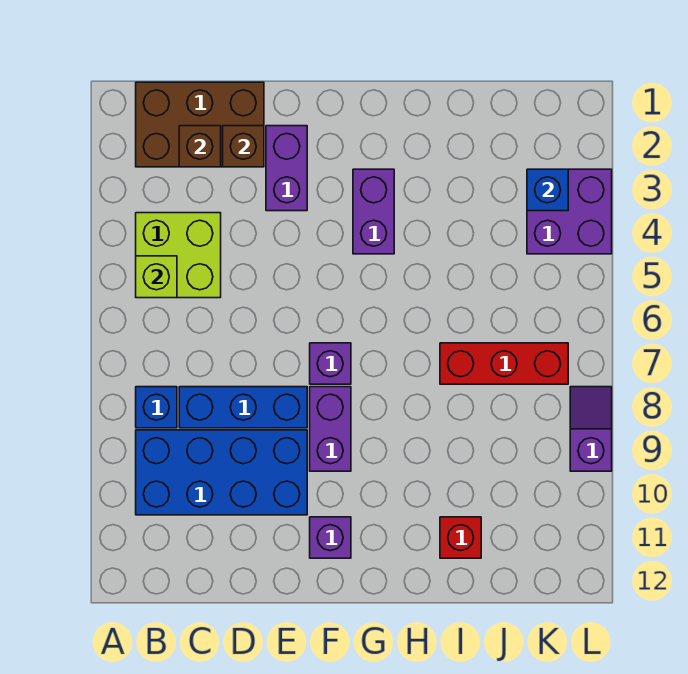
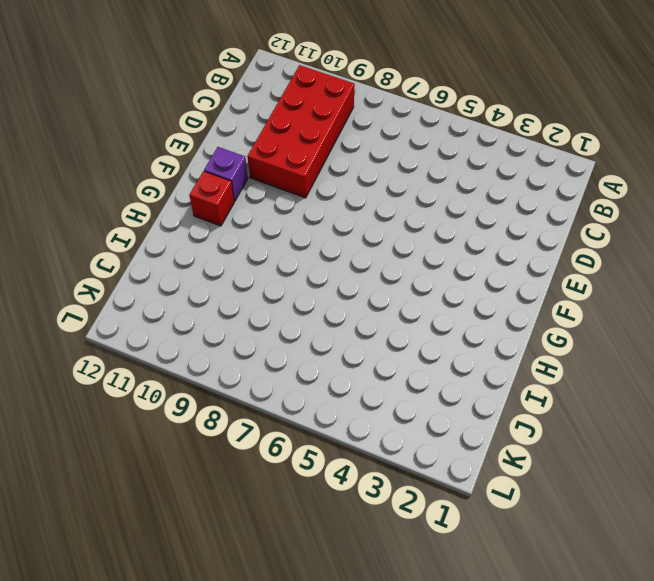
red brick B9:E10 level 1 -> blue brick B9:E10 level 1
red brick G11 level 1 -> red brick I11 level 1
none -> brown brick B1:D2 level 1
none -> lime brick B4:C5 level 1
none -> blue brick B8 level 1

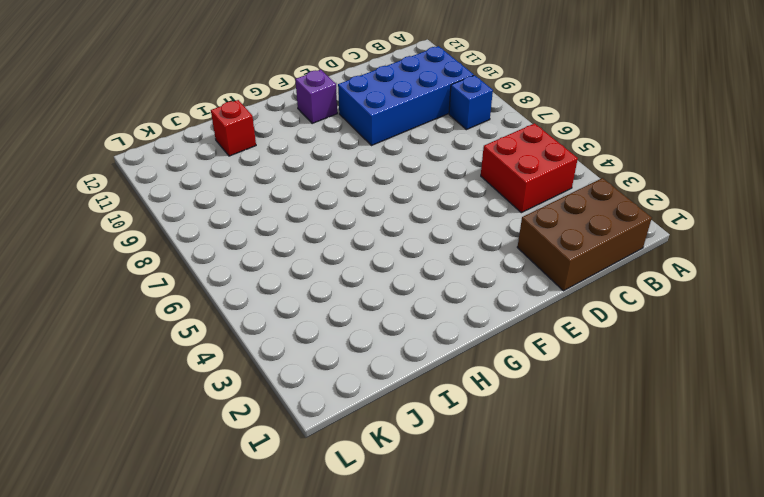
red brick B4:C5 level 1 -> lime brick B4:C5 level 1
none -> blue brick C8:E8 level 1
none -> purple brick E2:E3 level 1
none -> purple brick F7 level 1

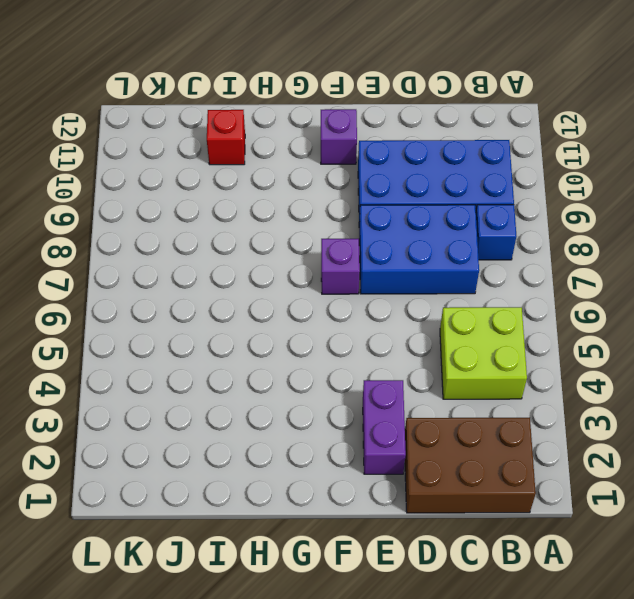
blue brick C7:E8 level 1 -> blue brick C8:E8 level 1
none -> purple brick F8:F9 level 1
none -> purple brick G3:G4 level 1
none -> red brick I7:K7 level 1

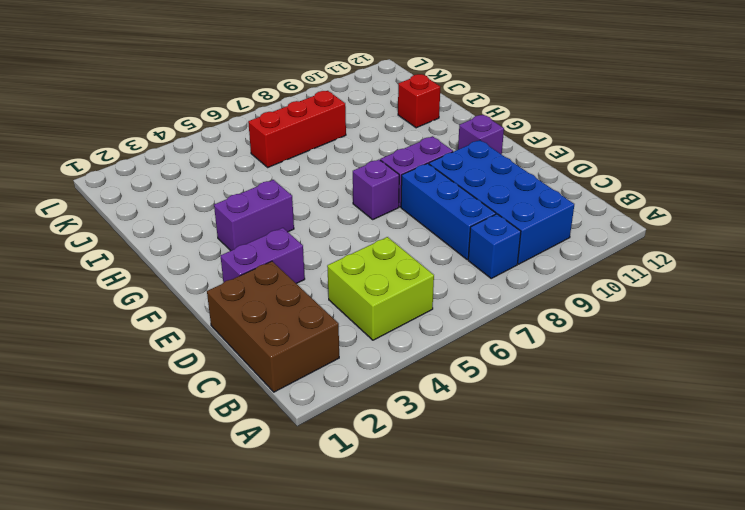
red brick J6:J8 level 1 -> red brick I7:K7 level 1
none -> purple brick K3:L4 level 1
none -> purple slope L8:L9 level 1 top 9
none -> lime brick B5 level 2

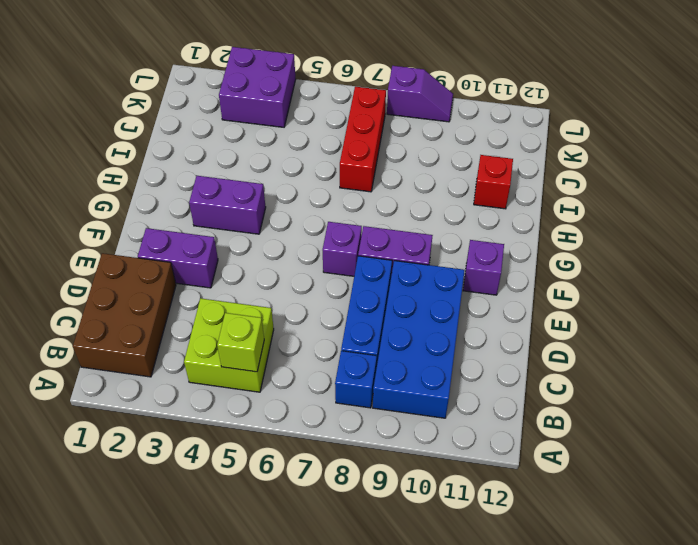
purple slope L8:L9 level 1 top 8 -> purple slope L8:L9 level 1 top 9
none -> brown brick C2 level 2
none -> brown brick D2 level 2
none -> blue brick K3 level 2

